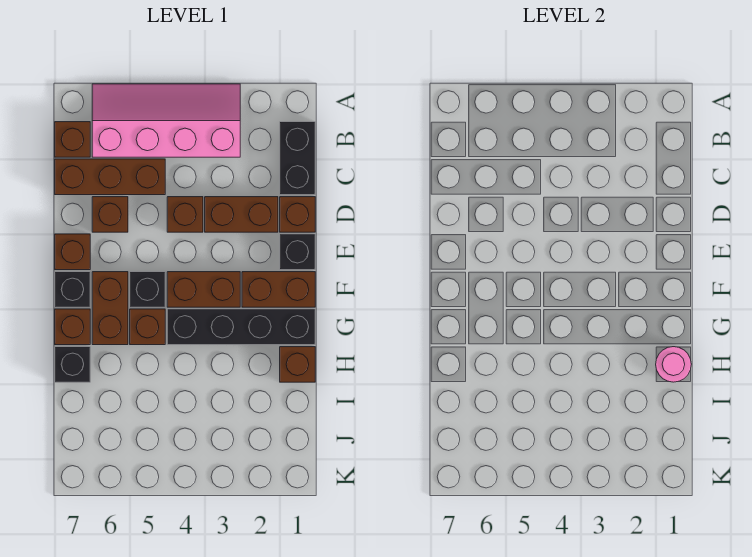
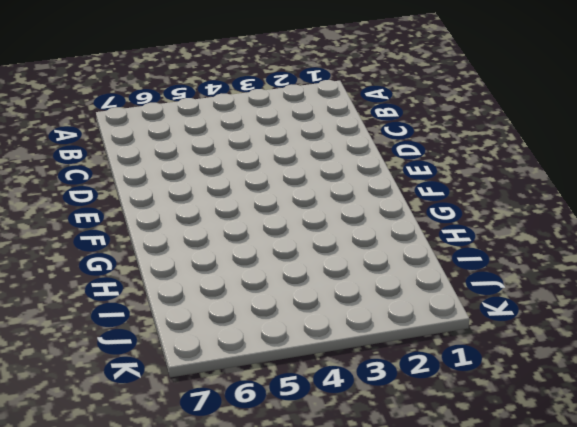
none -> pink slope A3:B6 level 1 top B
none -> black brick B1:C1 level 1
none -> brown brick B7 level 1

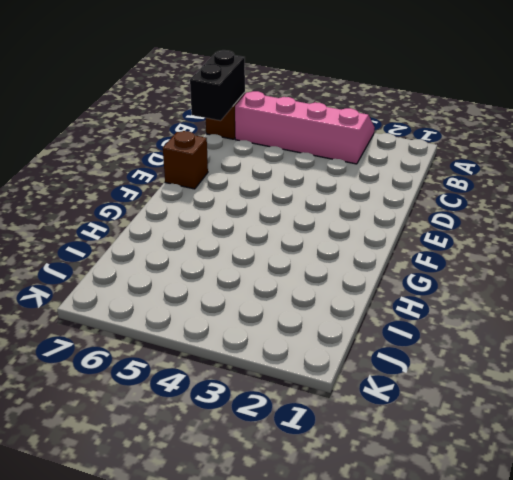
black brick B7:C7 level 2 -> black brick B1:C1 level 1
none -> brown brick C5:C7 level 1
none -> brown brick D1 level 1
none -> brown brick D2:D3 level 1

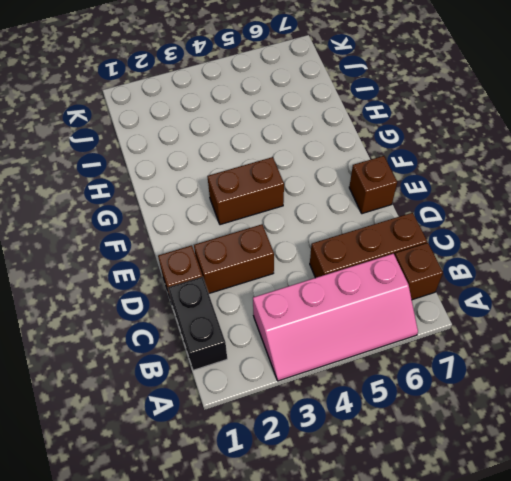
none -> brown brick D4 level 1
none -> brown brick D6 level 1
none -> black brick E1 level 1

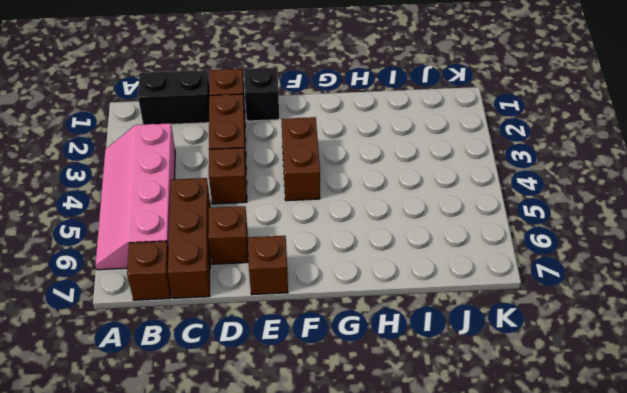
none -> brown brick F1:F2 level 1
none -> black brick F5 level 1
none -> brown brick F6:G6 level 1

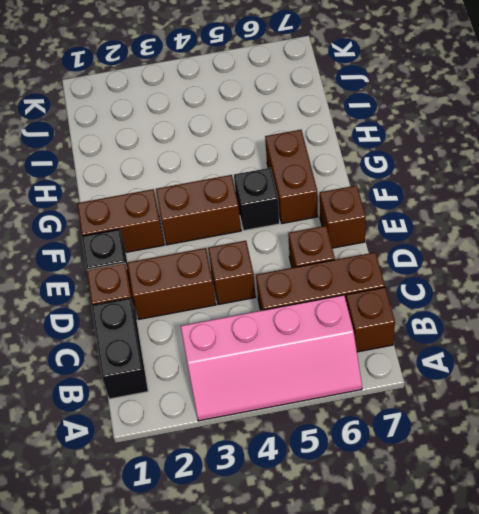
none -> black brick F7 level 1
none -> black brick G1:G4 level 1
none -> brown brick G5 level 1

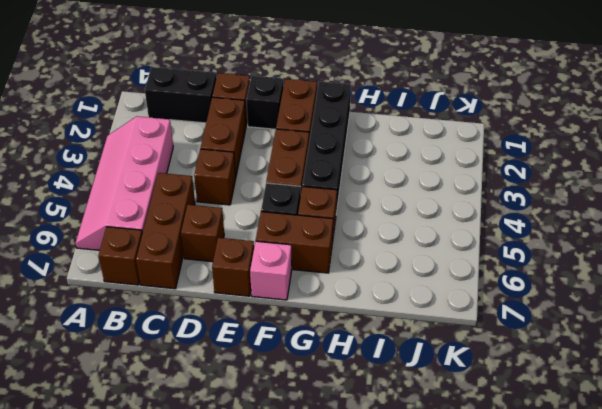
pink brick F7 level 1 -> black brick F7 level 1
none -> brown brick G7 level 1
none -> brown brick H1 level 1
none -> black brick H7 level 1

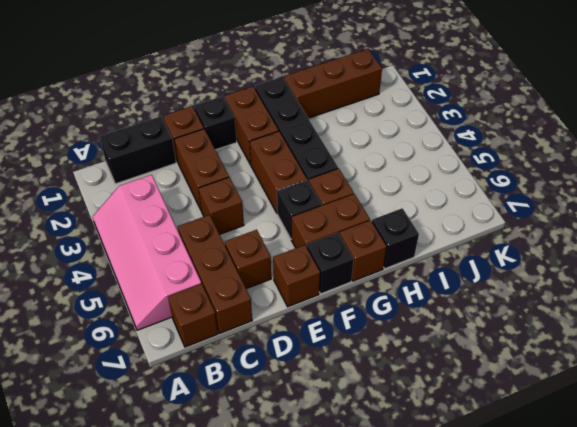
brown brick H1:J1 level 1 -> brown brick H1 level 1
none -> pink round brick H1 level 2

